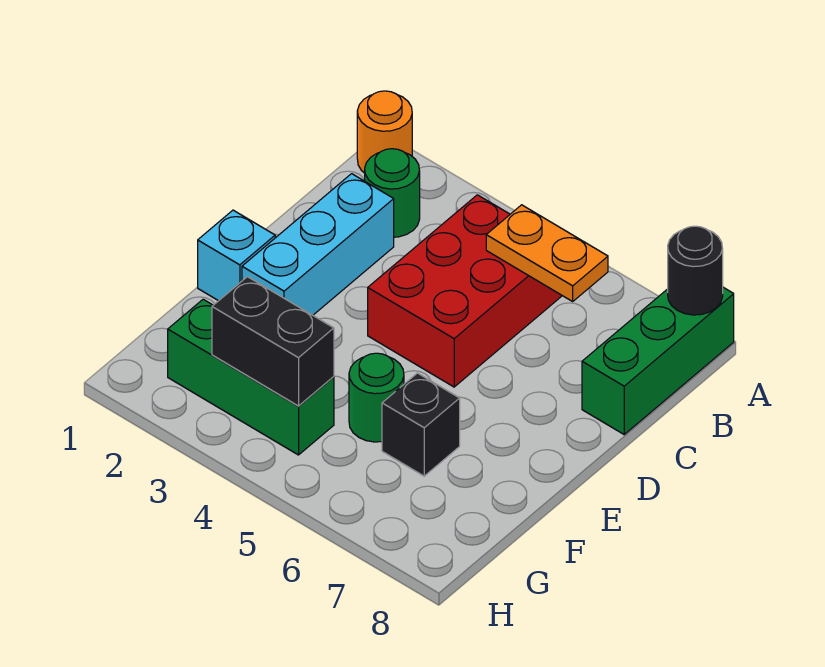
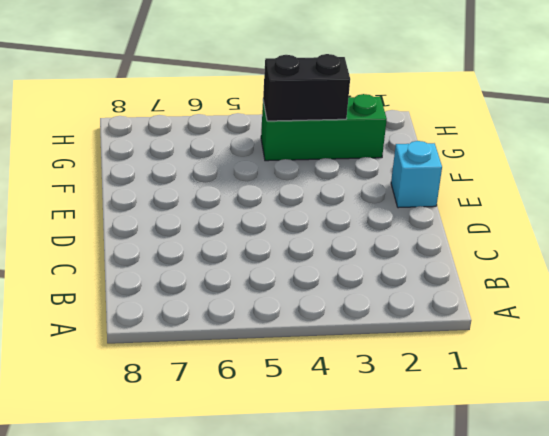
none -> orange round brick A1 level 1
none -> green brick A8:C8 level 1
none -> green round brick B2 level 1

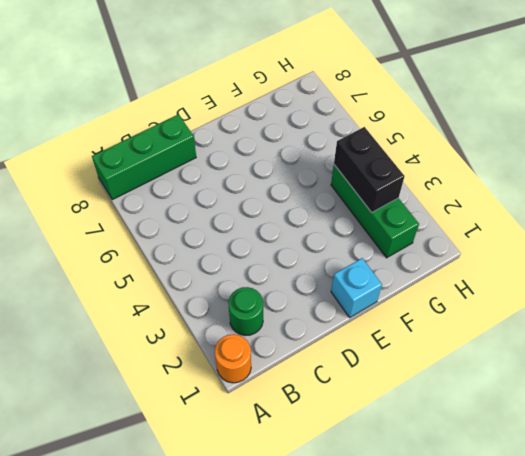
none -> red brick B4:D5 level 1
none -> cyan brick C2:E2 level 1
none -> green round brick F5 level 1

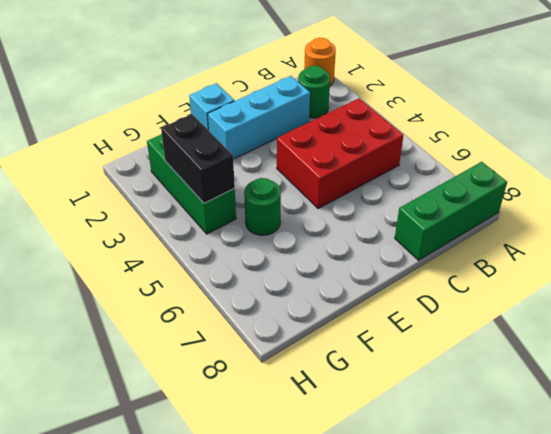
none -> black brick F6 level 1
none -> black round brick A8 level 2
none -> orange plate B5:B6 level 2

